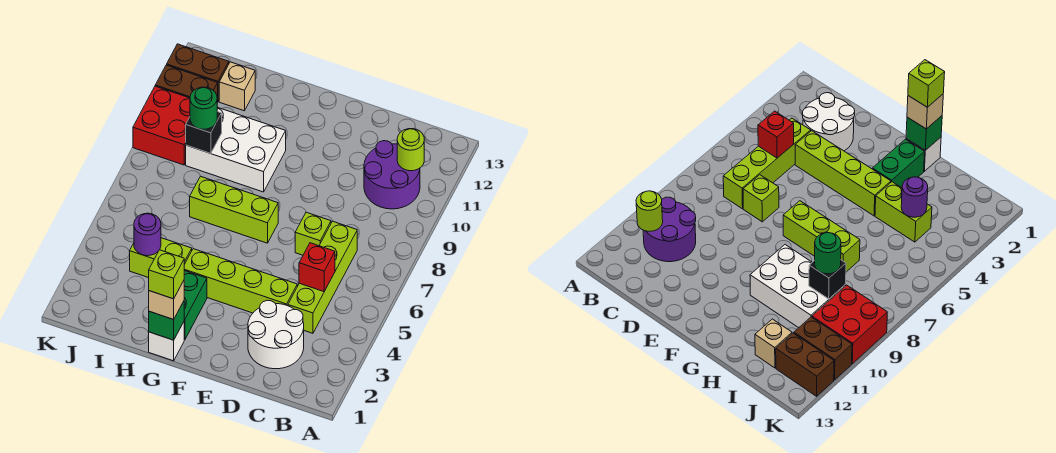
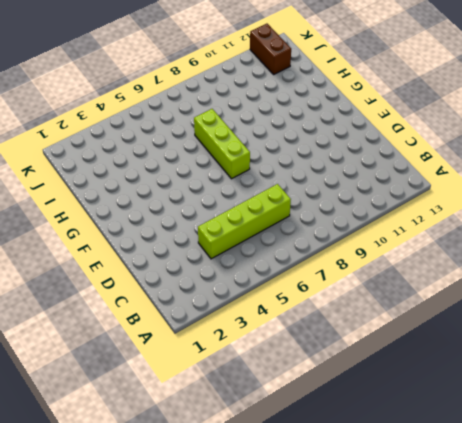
none -> purple round brick B10:C11 level 1
none -> white round brick C2:D3 level 1
none -> lime brick D4:G4 level 1

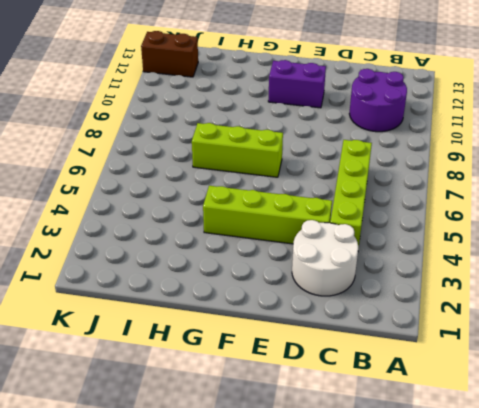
purple brick E11:F11 level 1 -> none
none -> lime brick D7 level 1
none -> white brick G1 level 1
none -> green brick G2:G3 level 1

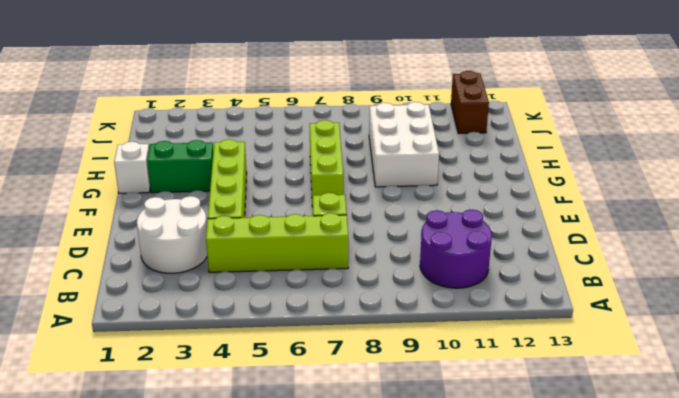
none -> lime brick H4:I4 level 1
none -> tan brick I12 level 1
none -> red brick J9:K10 level 1

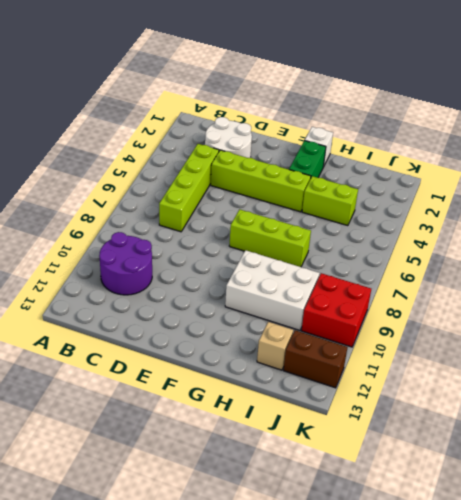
none -> lime brick D7 level 1
none -> brown brick J11:K11 level 1
none -> lime round brick B11 level 2

